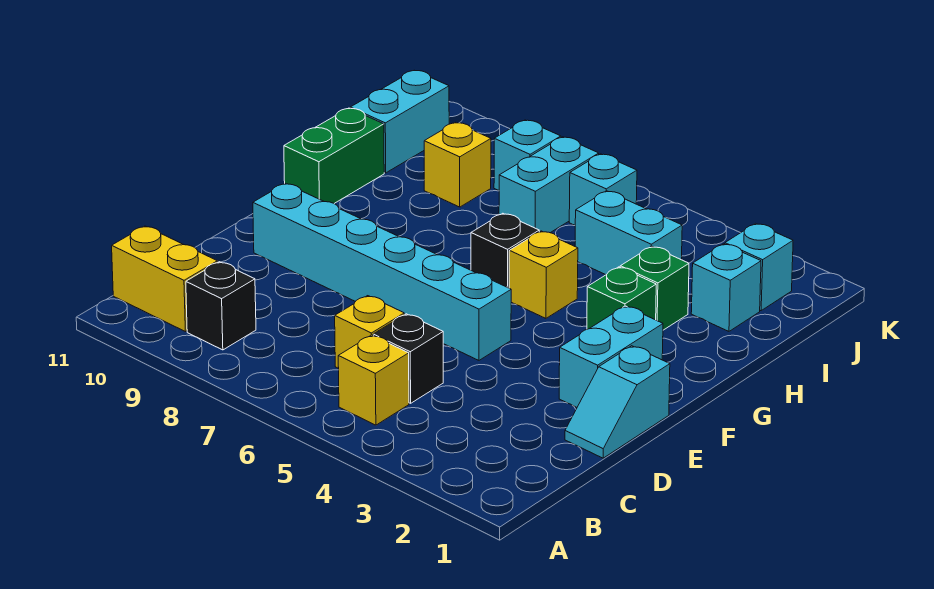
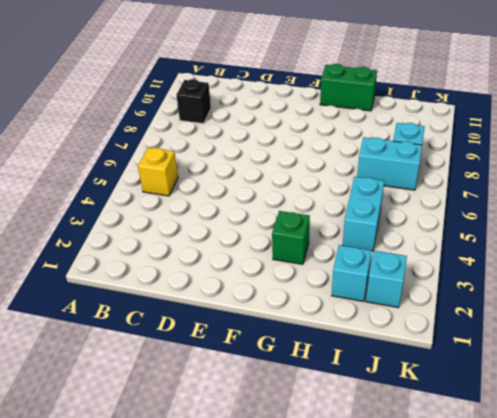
none -> yellow brick B10:B11 level 1
none -> black brick C5 level 1
none -> yellow brick C6 level 1

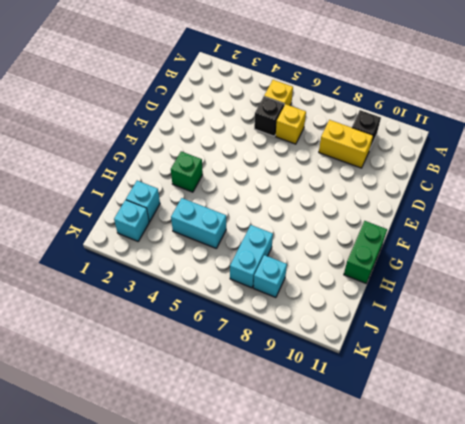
yellow brick C8:C9 level 1 -> yellow brick B10:B11 level 1
none -> cyan slope D1:E1 level 1 top E
none -> cyan brick E2:F2 level 1
none -> cyan brick E5:E10 level 1

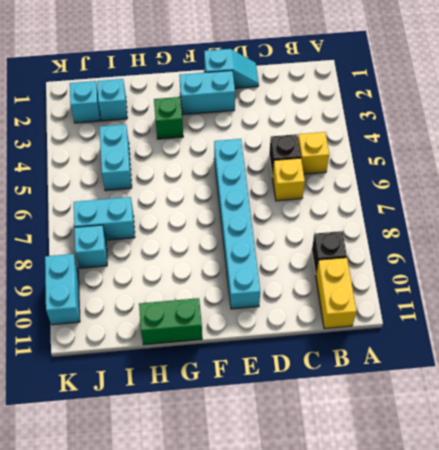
cyan brick K9:K10 level 1 -> cyan brick I11:J11 level 1
none -> yellow brick G5 level 1
none -> black brick G6 level 1
none -> green brick H3 level 1

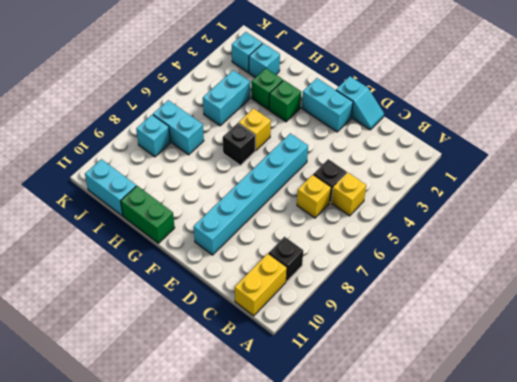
none -> yellow brick I9 level 1
none -> cyan brick J6 level 1

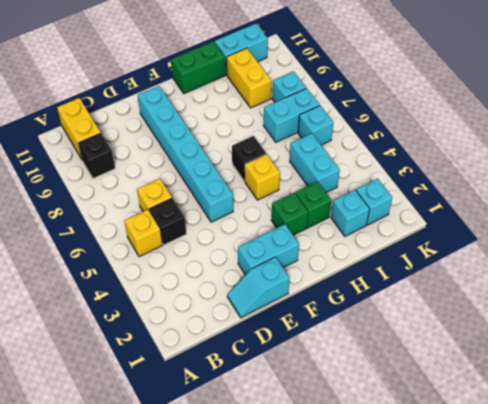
yellow brick I9:I10 level 1 -> yellow brick I9 level 1

